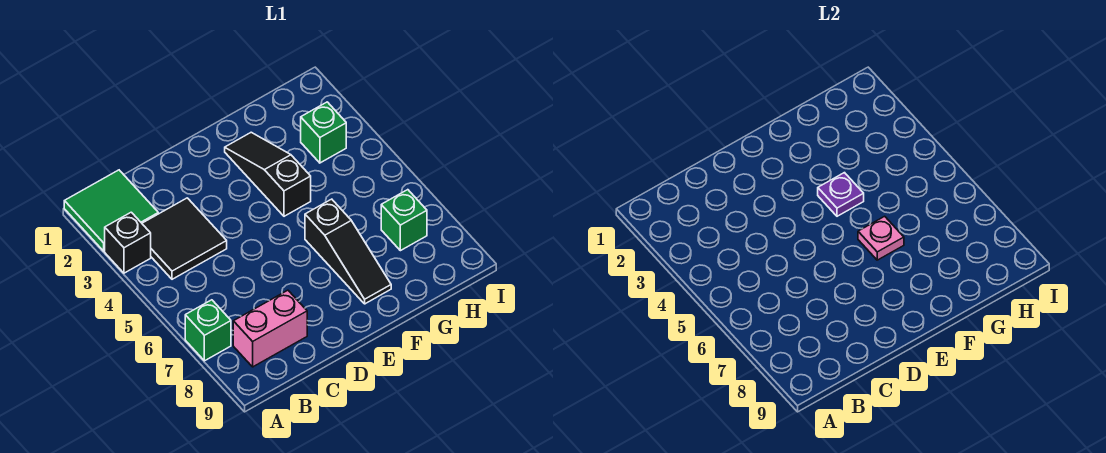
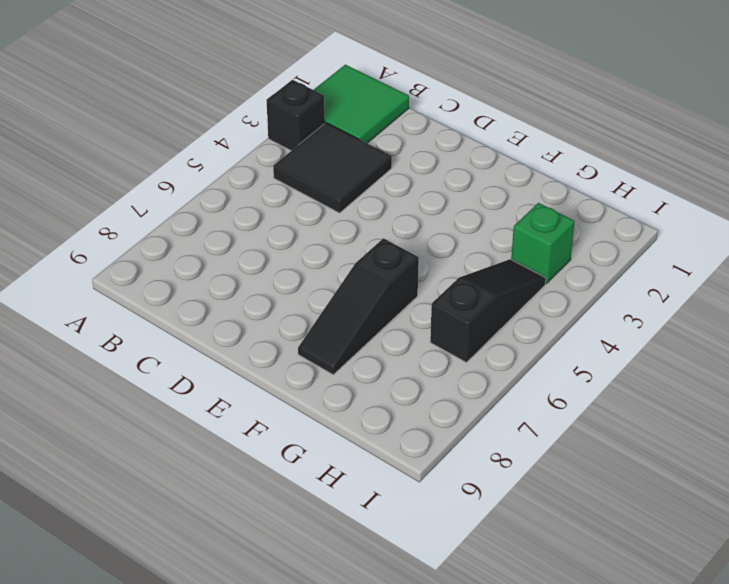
black slope H4:H6 level 1 top 6 -> black slope F2:F4 level 1 top 4
none -> green brick A7 level 1
none -> pink brick B8:C8 level 1

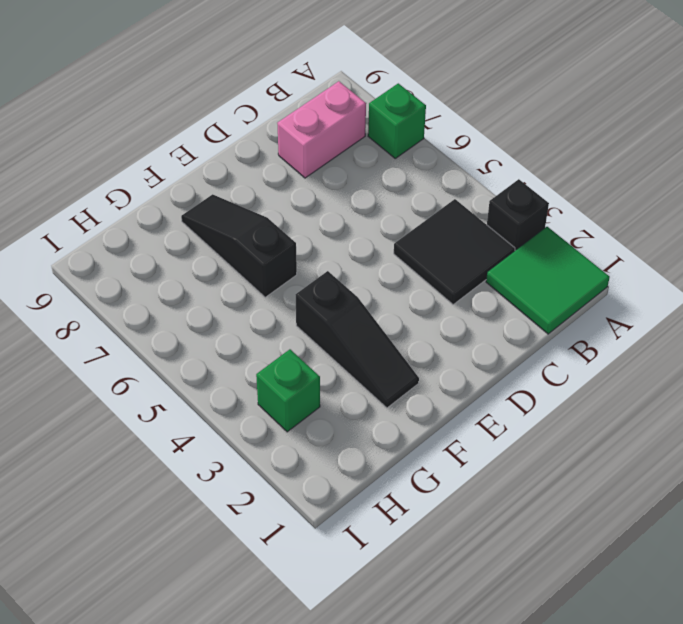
none -> green brick H7 level 1
none -> purple plate F4 level 2

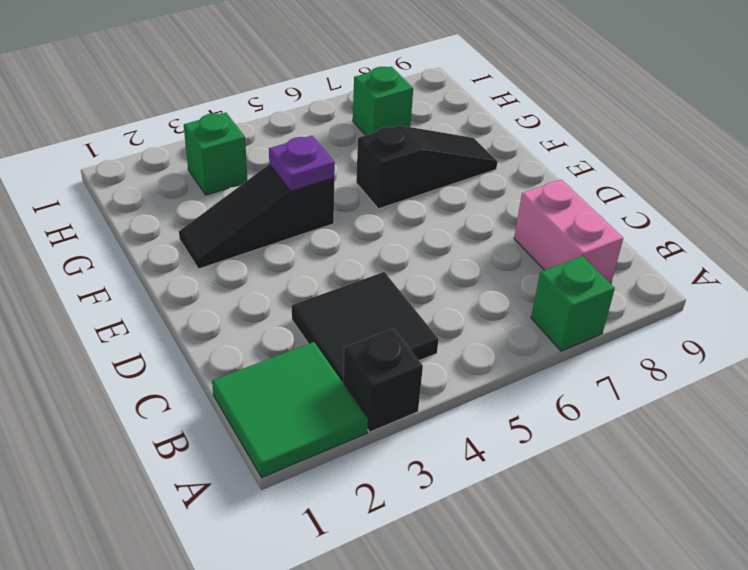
none -> pink plate F6 level 2

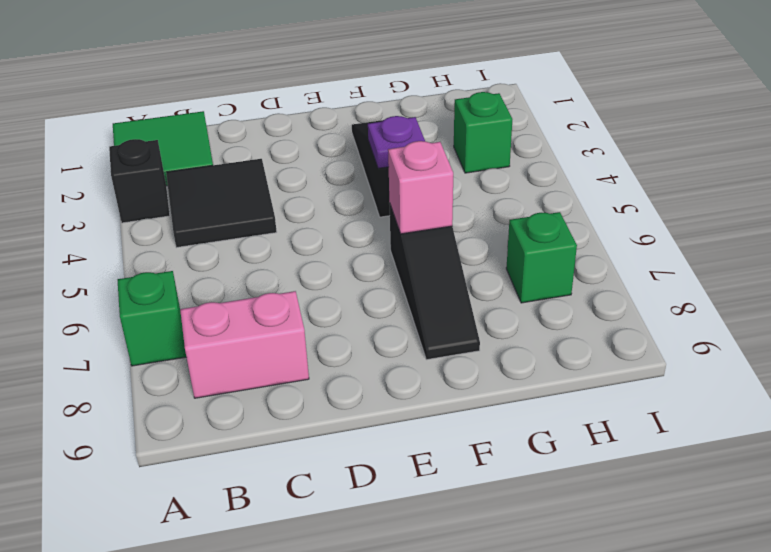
pink brick F6 level 2 -> pink plate F6 level 2

